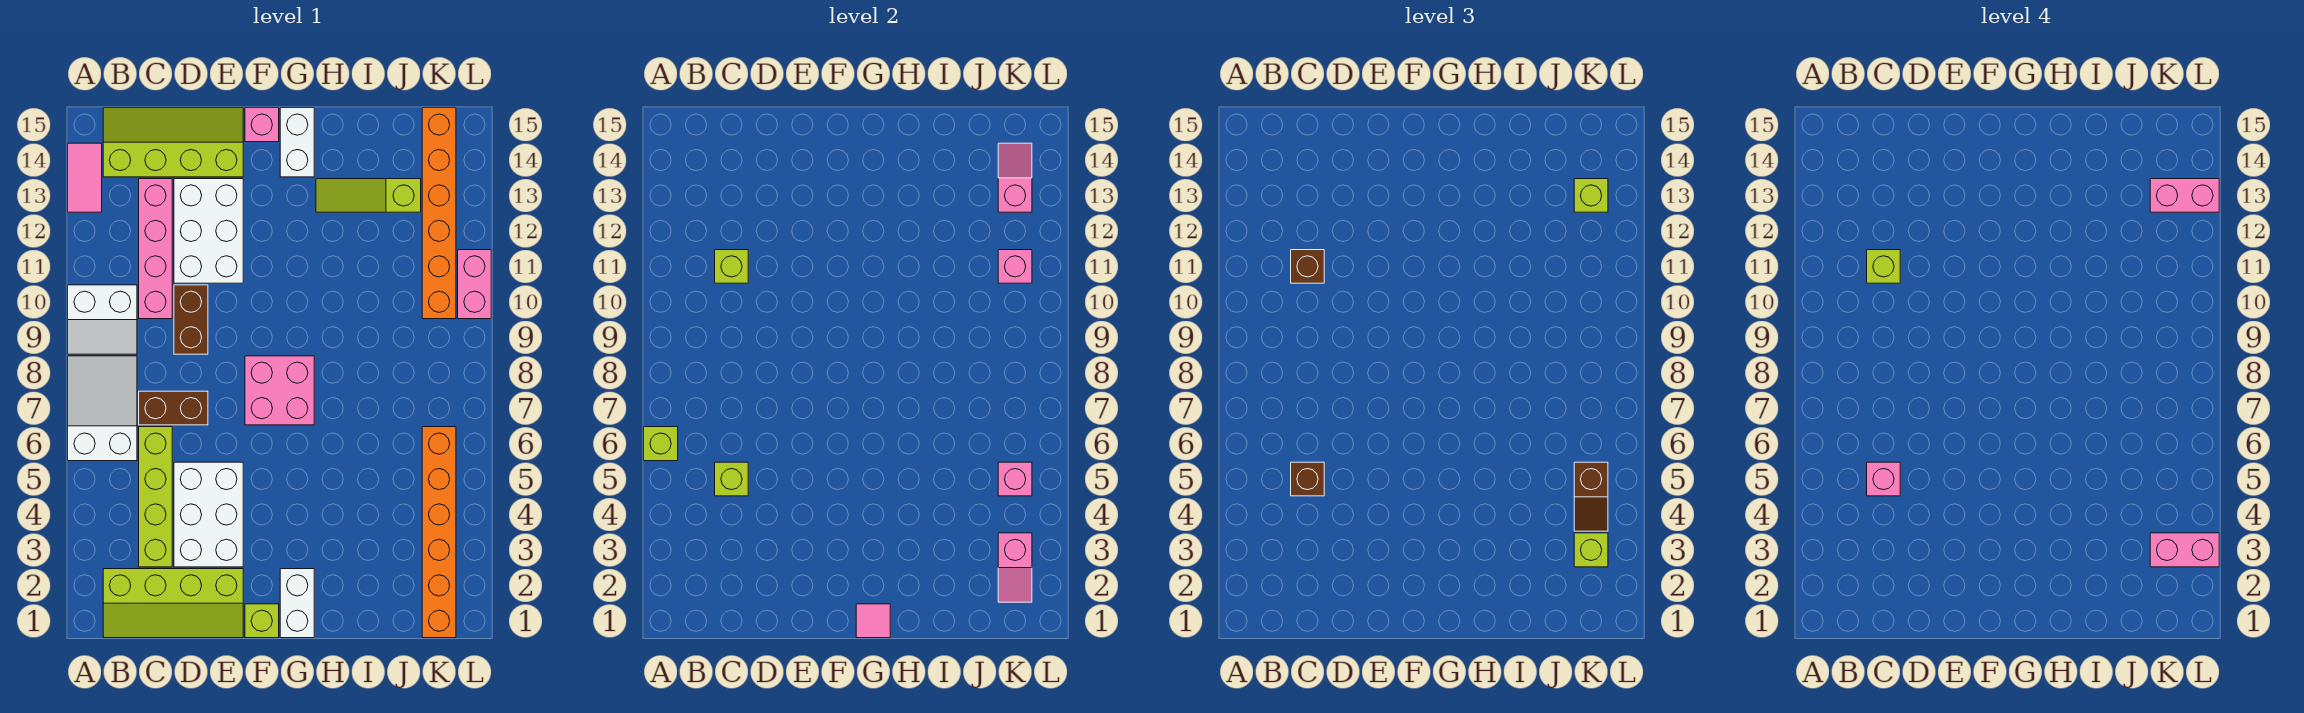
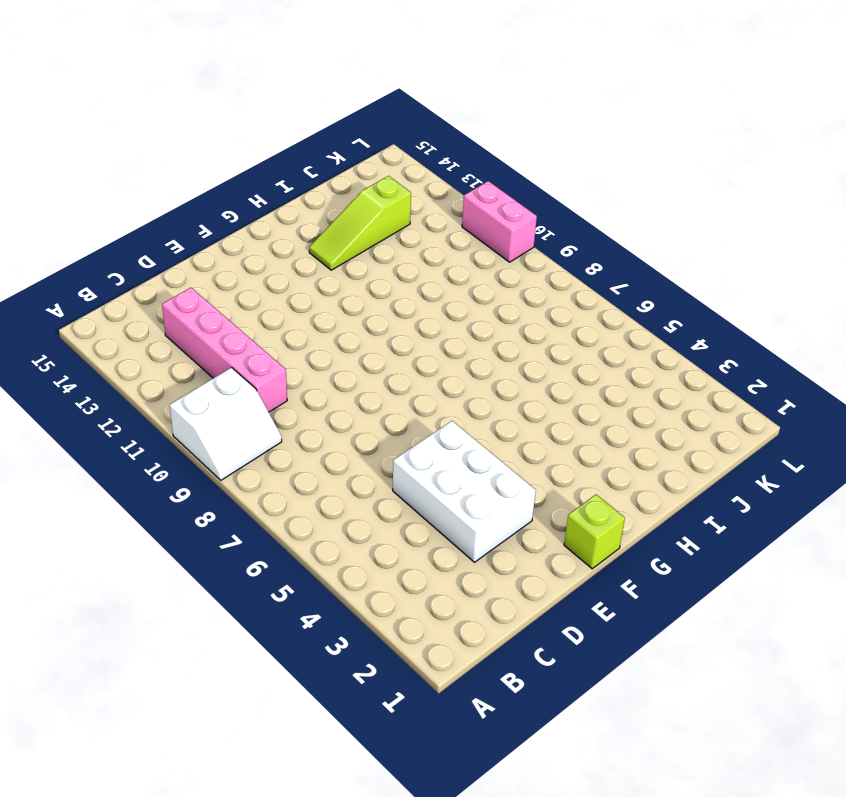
none -> white slope A6:B8 level 1 top 6
none -> pink tile A13:A14 level 1
none -> lime slope B1:E2 level 1 top 2
none -> lime slope B14:E15 level 1 top 14

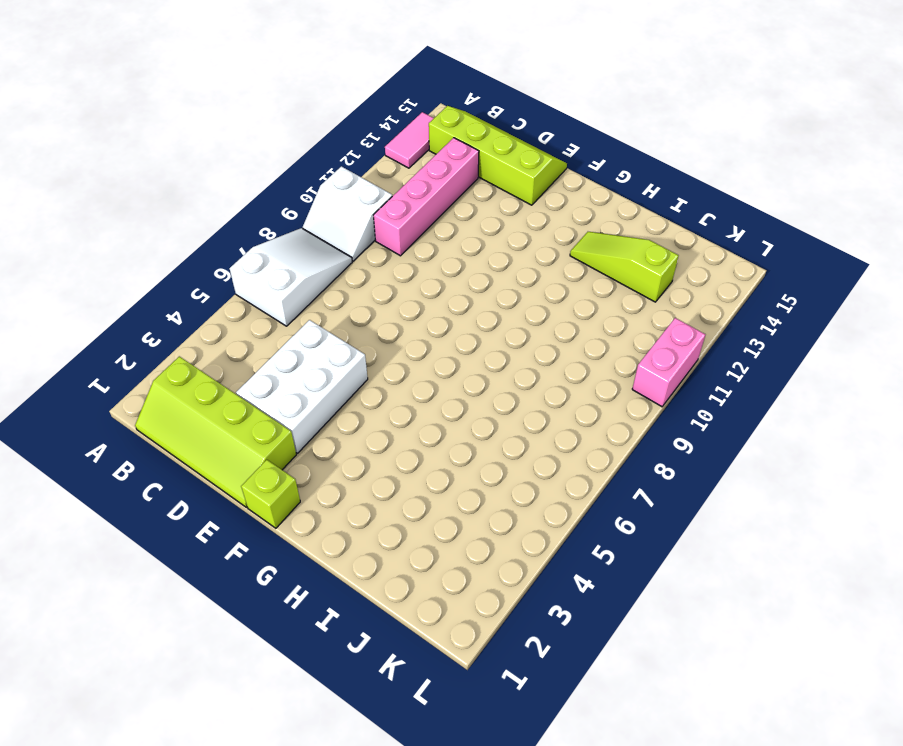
none -> lime brick C3:C6 level 1
none -> brown brick C7:D7 level 1
none -> brown brick D9:D10 level 1
none -> white brick D11:E13 level 1

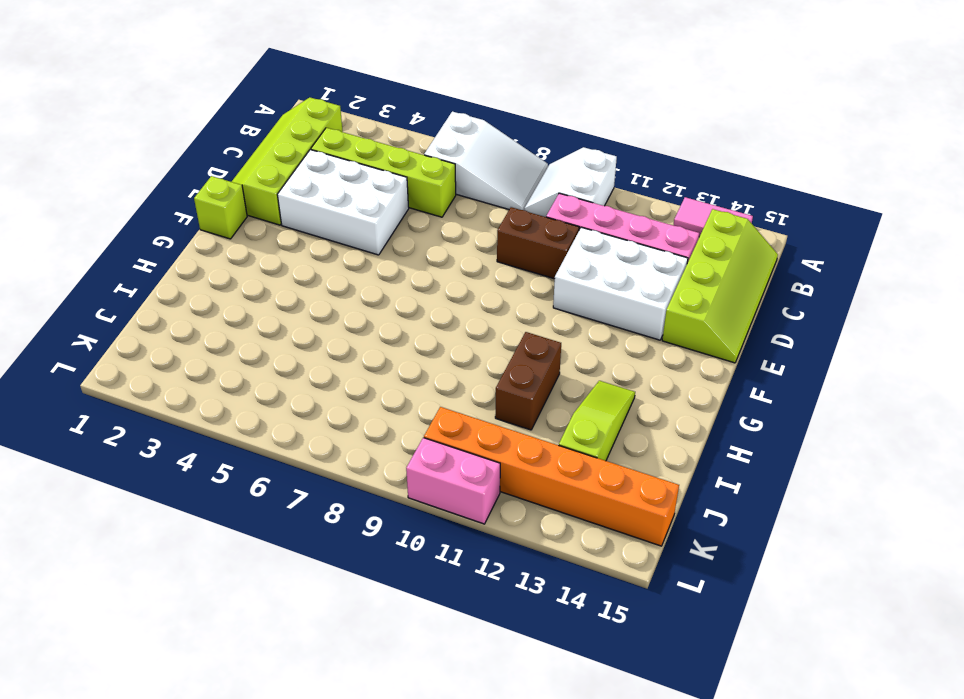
brown brick H11:I11 level 1 -> brown brick C7:D7 level 1
none -> pink brick F7:G8 level 1
none -> pink brick F15 level 1
none -> white brick G1:G2 level 1
none -> white brick G14:G15 level 1

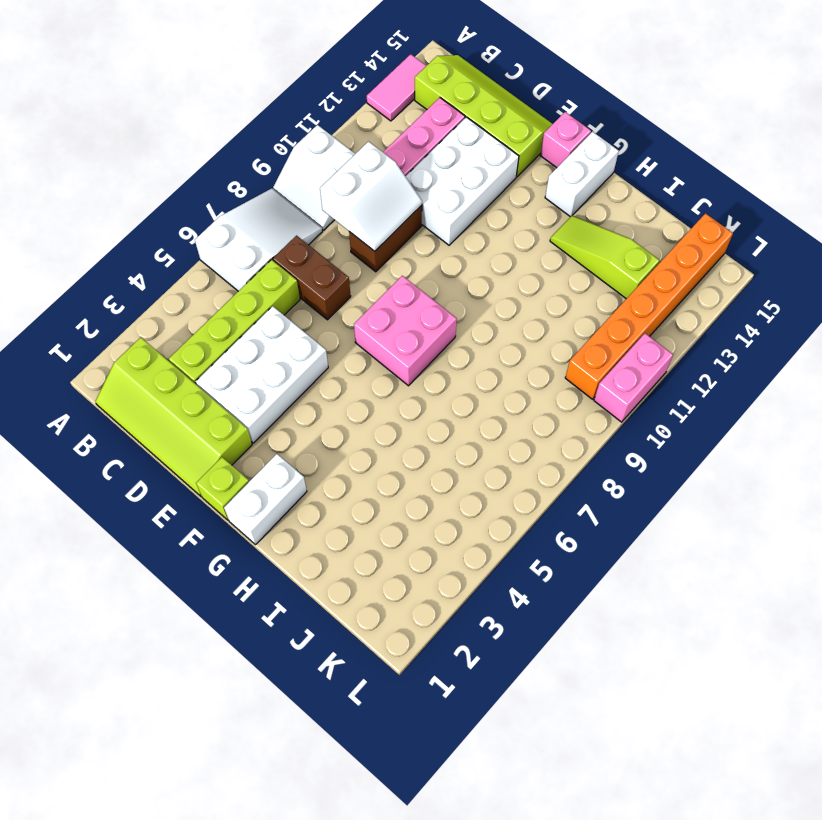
white slope C9:D10 level 2 top C -> none
none -> orange brick K1:K6 level 1
none -> lime brick A6 level 2
none -> lime brick C5 level 2
none -> lime brick C11 level 2

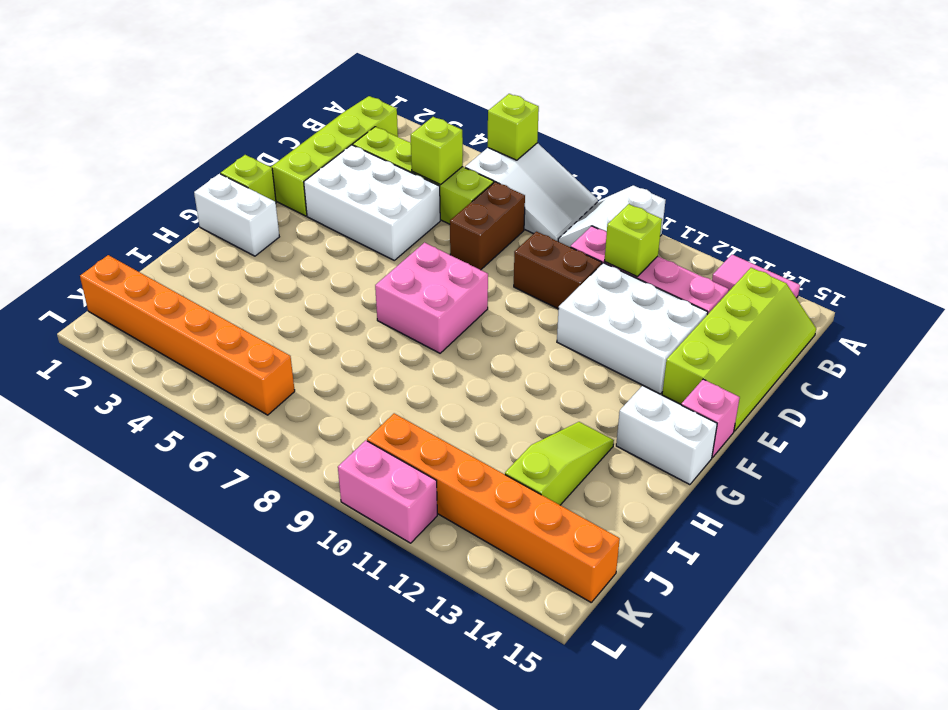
none -> pink tile G1 level 2
none -> pink slope K2:K3 level 2 top 3
none -> pink brick K5 level 2
none -> pink brick K11 level 2

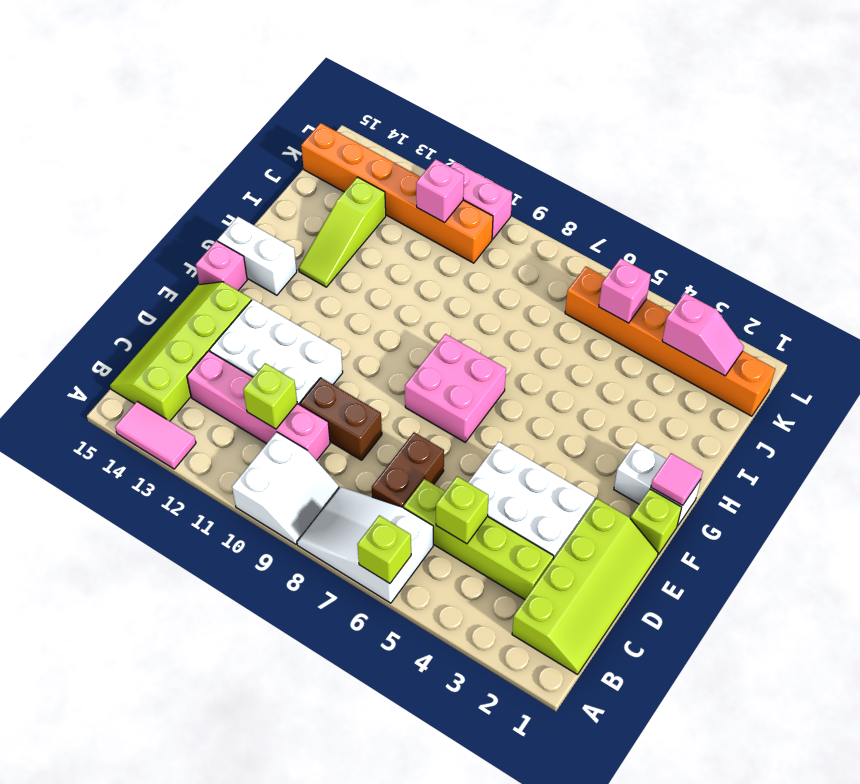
none -> pink slope K13:K14 level 2 top 13
none -> brown brick C5 level 3
none -> brown brick C11 level 3
none -> lime brick K3 level 3

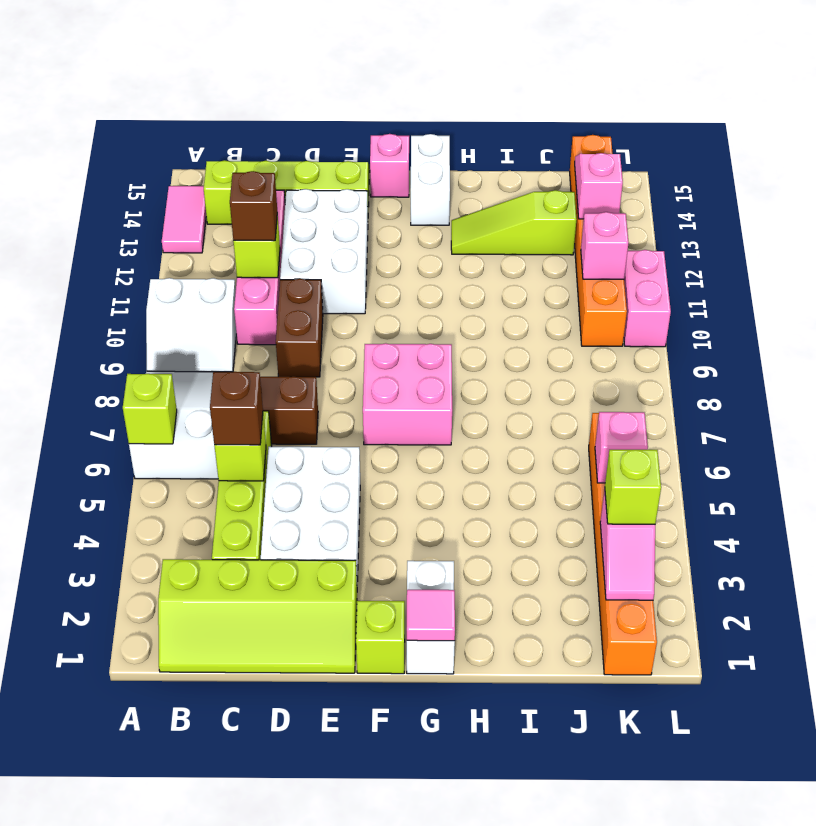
none -> brown slope K4:K5 level 3 top 5
none -> lime brick K13 level 3
none -> pink brick C5 level 4
none -> lime brick C11 level 4

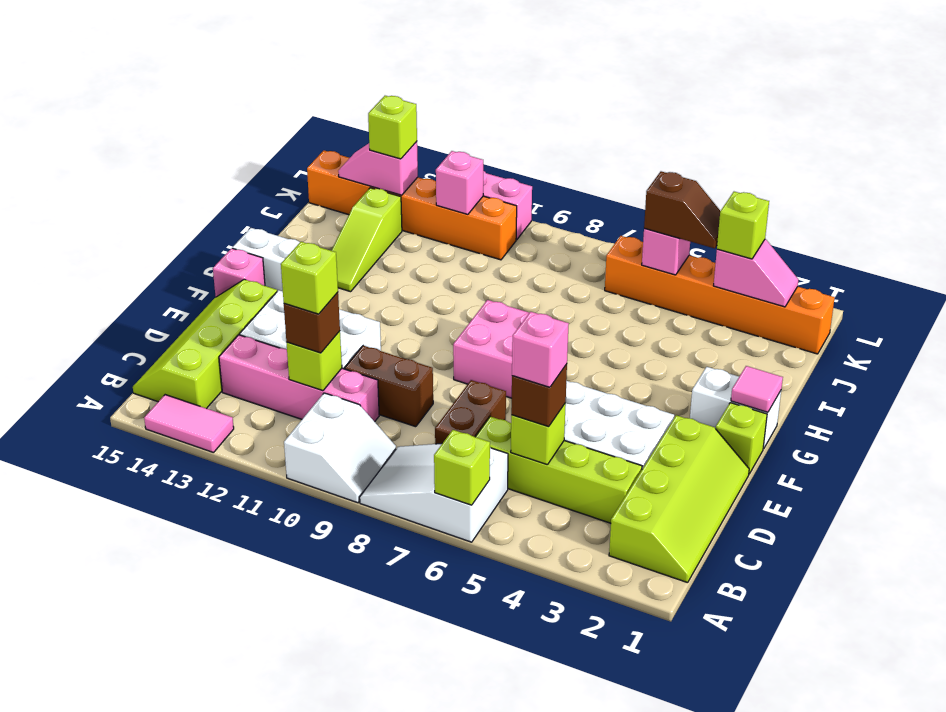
none -> pink brick K3:L3 level 4
none -> pink brick K13:L13 level 4

